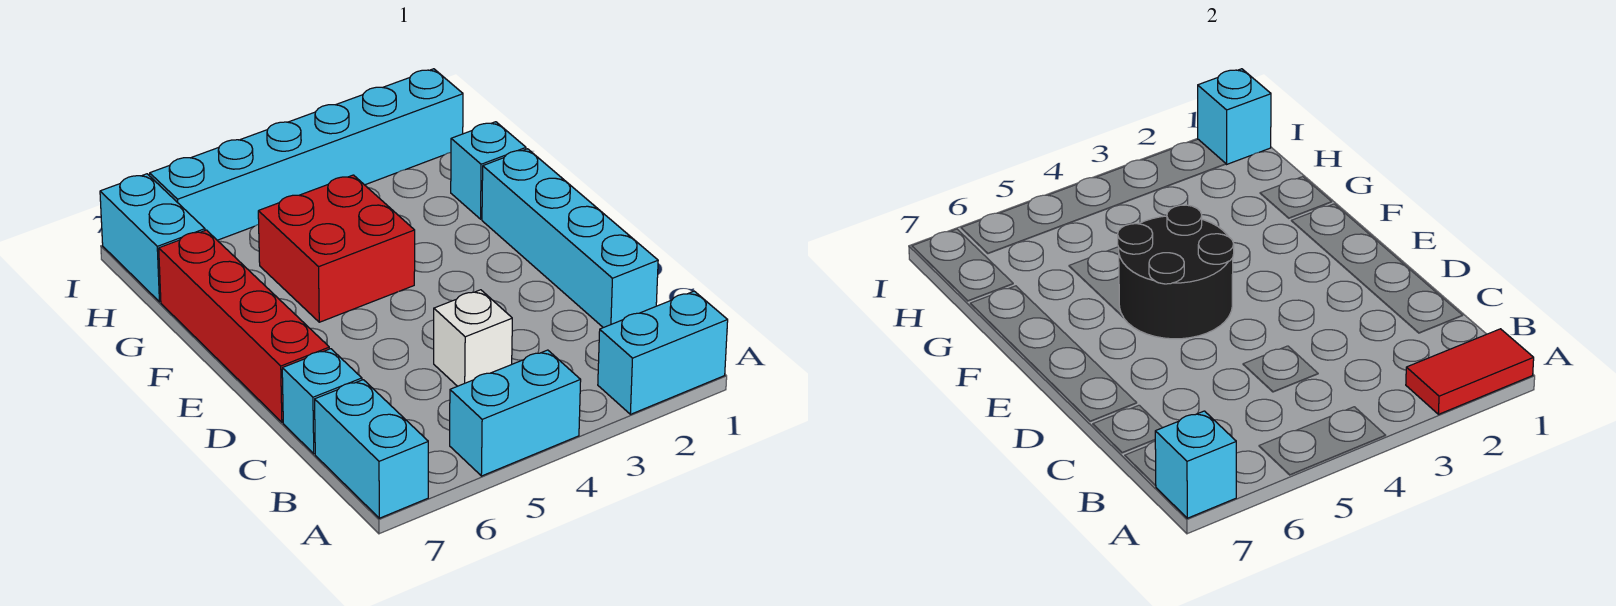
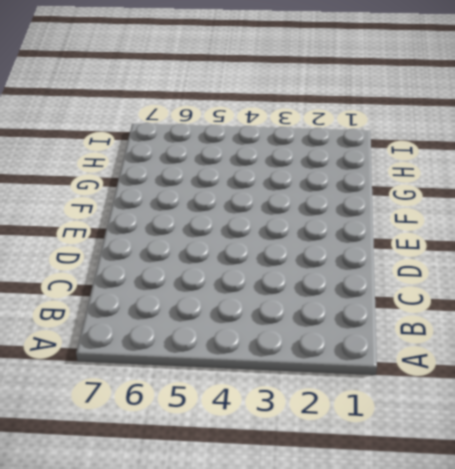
none -> cyan brick A1:A2 level 1
none -> cyan brick A4:A5 level 1
none -> cyan brick A7:B7 level 1

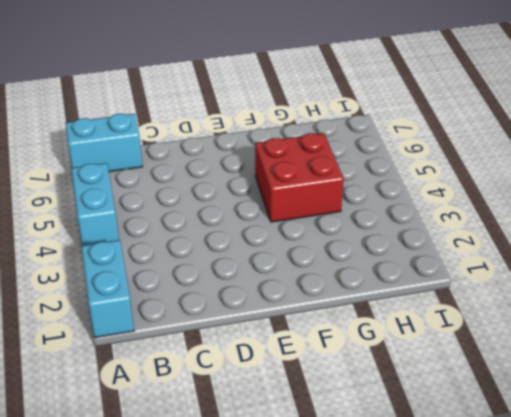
none -> cyan brick C1:F1 level 1
none -> white brick C4 level 1
none -> cyan brick C7 level 1

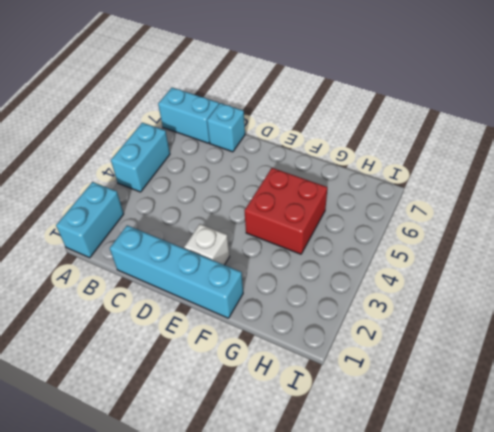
white brick E2 level 1 -> white brick C4 level 1
none -> red brick D7:G7 level 1
none -> cyan brick G1 level 1
none -> cyan brick H7:I7 level 1

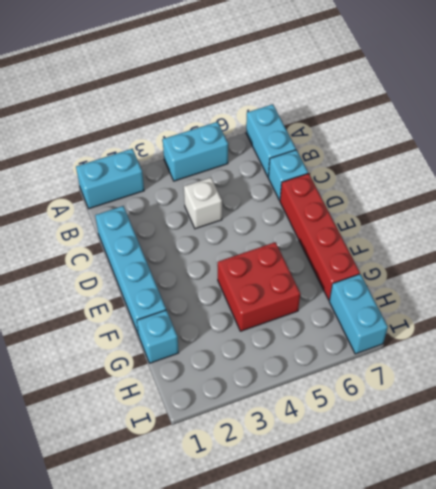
none -> cyan brick I1:I6 level 1
none -> red tile A1:A2 level 2
none -> cyan brick A7 level 2

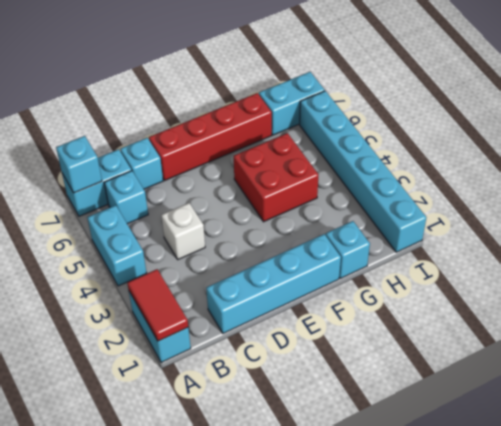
cyan brick B6 level 1 -> cyan brick I1 level 2
none -> black round brick E4:F5 level 2

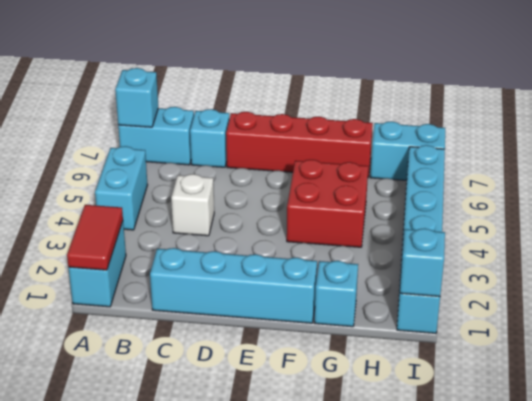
none -> black round brick E4:F5 level 2

